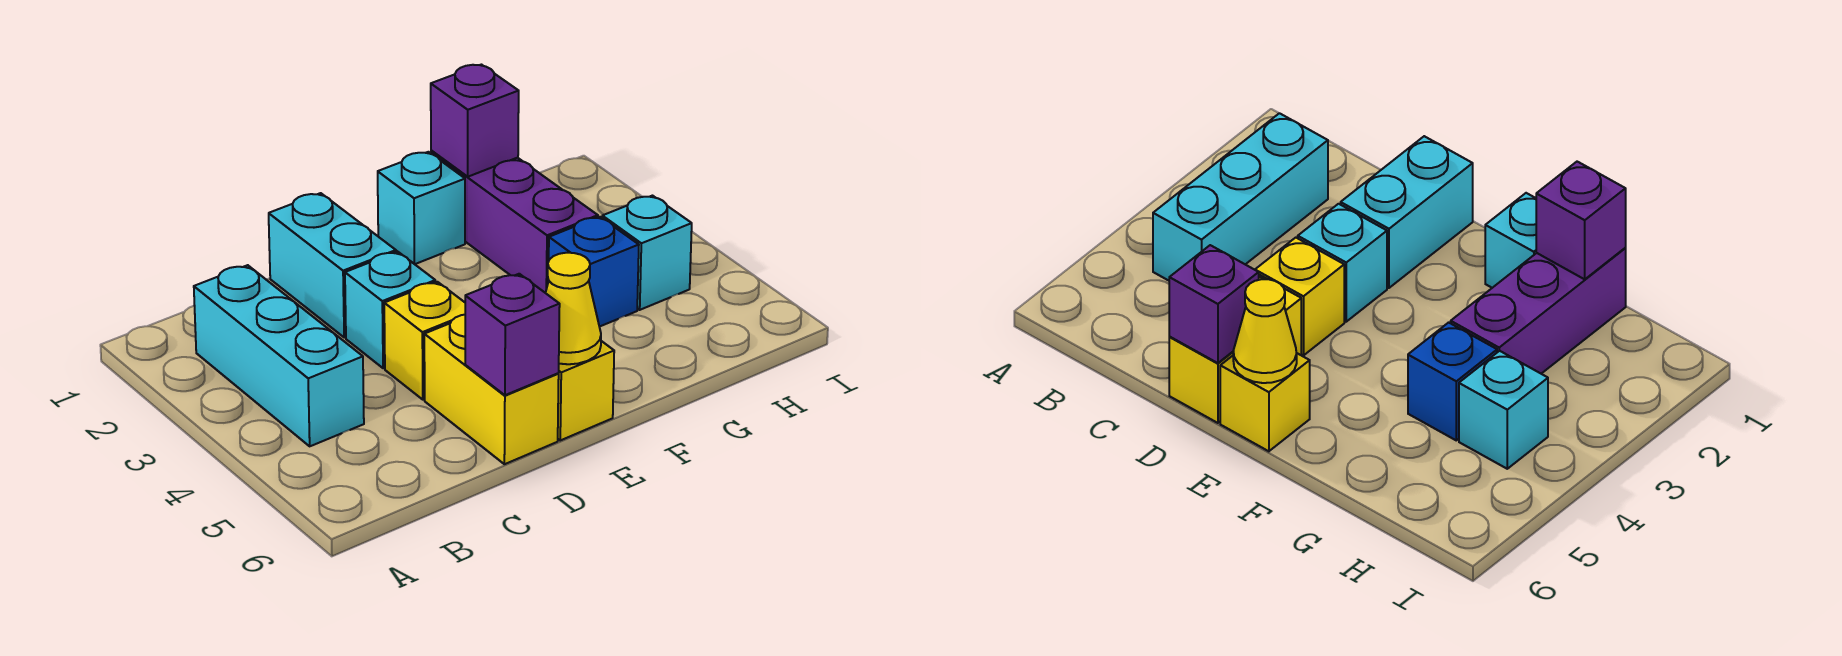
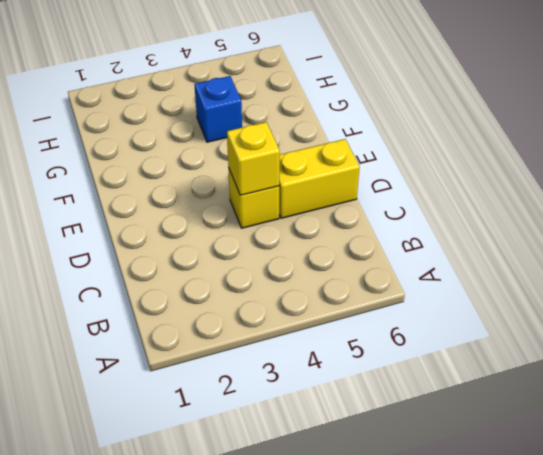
yellow brick D4 level 2 -> yellow brick E6 level 1
none -> cyan brick B2:B4 level 1
none -> cyan brick D1:D2 level 1
none -> cyan brick D3 level 1

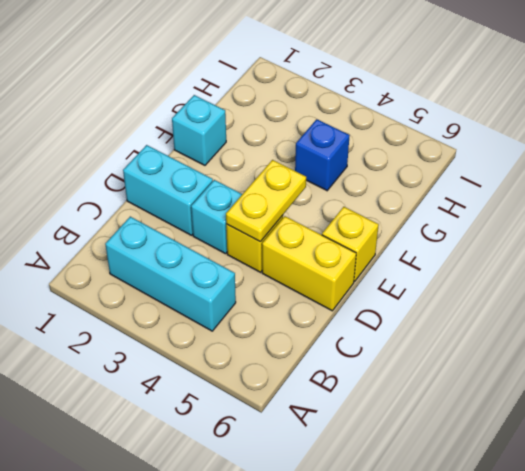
yellow plate D4:E4 level 2 -> none
none -> purple brick G1:G3 level 1
none -> cyan brick H4 level 1
none -> purple brick D6 level 2

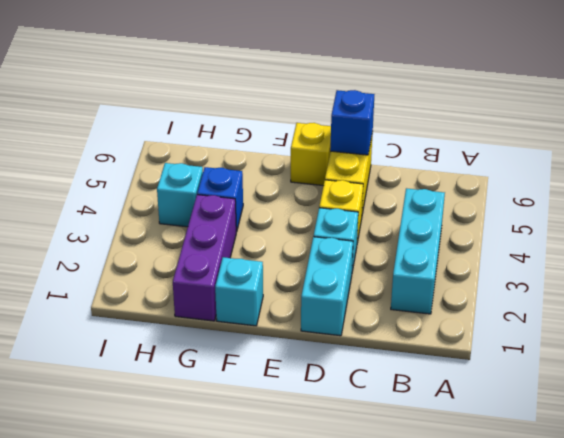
blue brick D6 level 2 -> purple brick D6 level 2
none -> yellow cone E6 level 2
none -> purple brick G1 level 2

